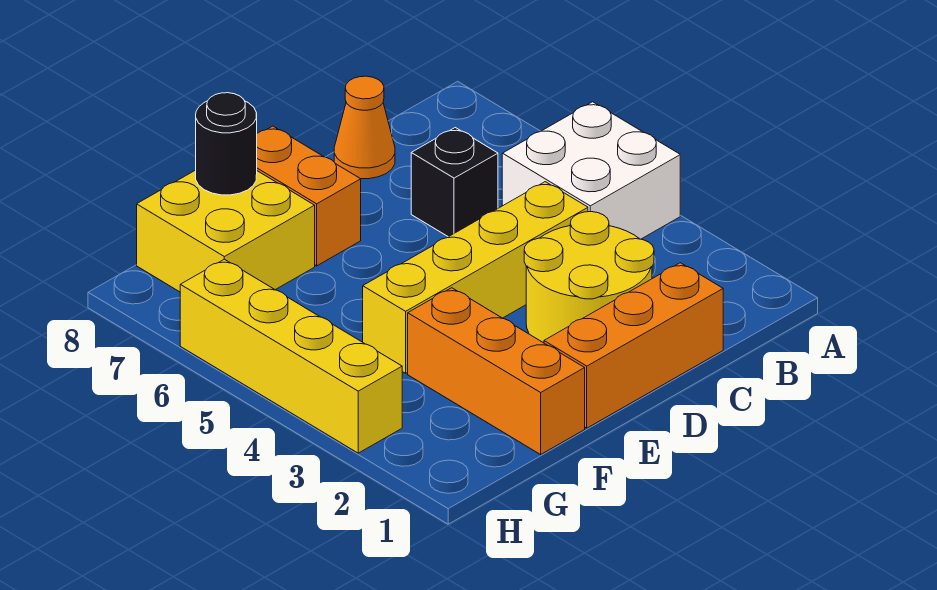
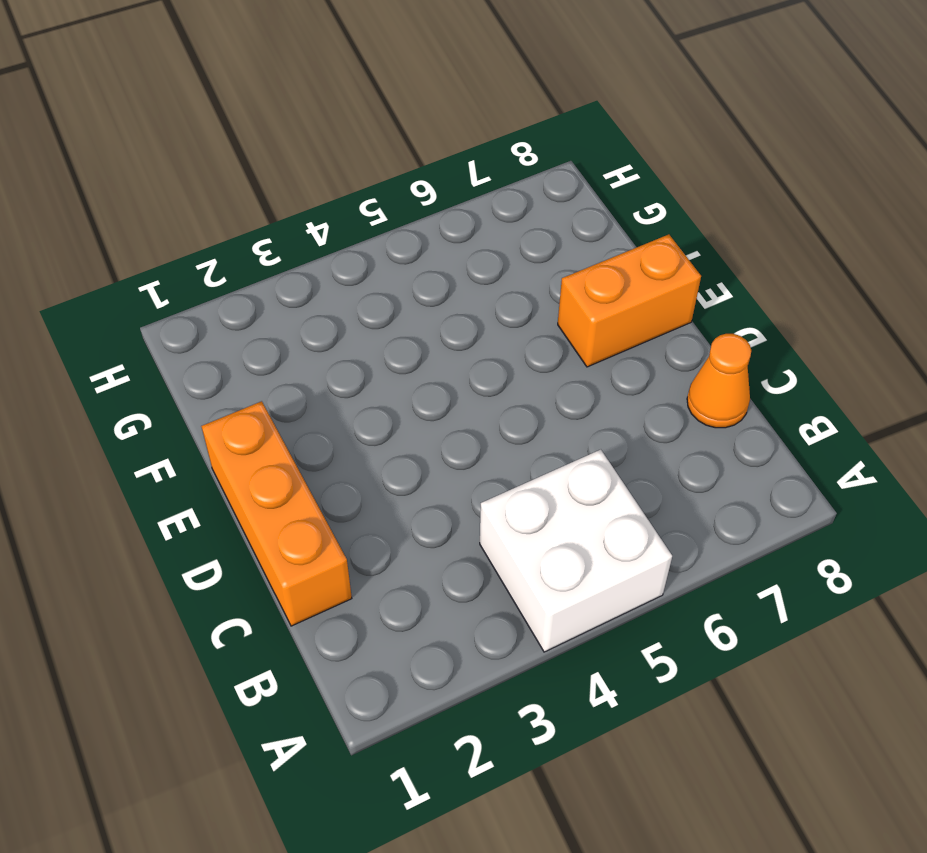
none -> yellow round brick C2:D3 level 1
none -> yellow brick C4:F4 level 1

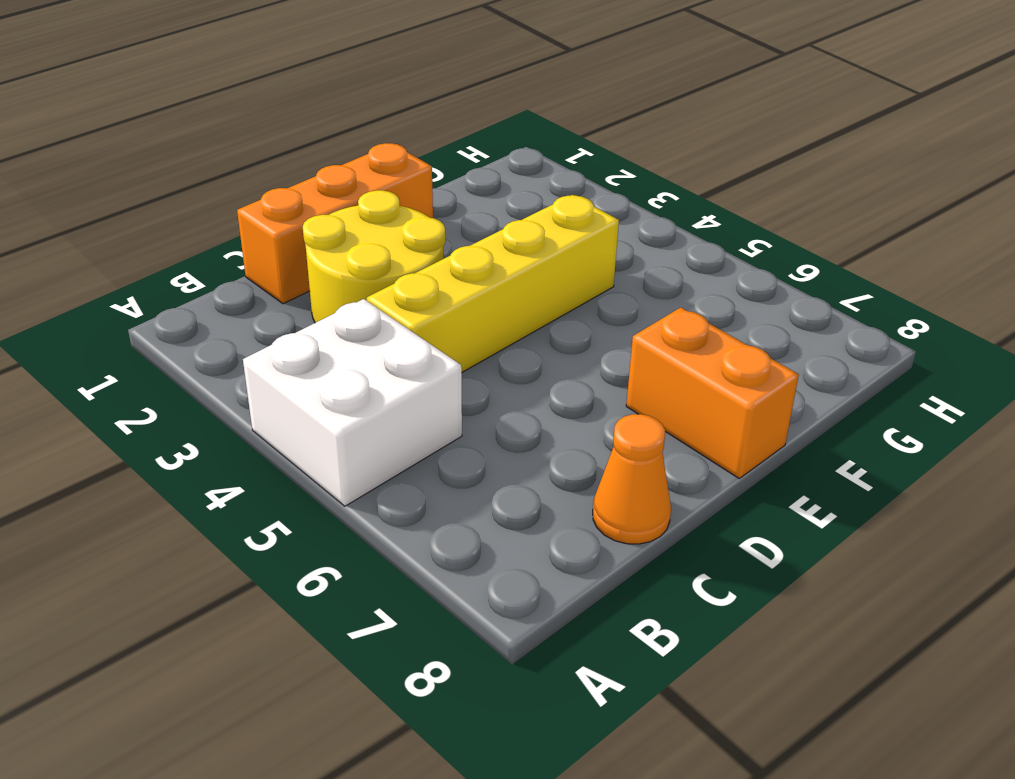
none -> black brick C6 level 1
none -> orange brick F1:F3 level 1

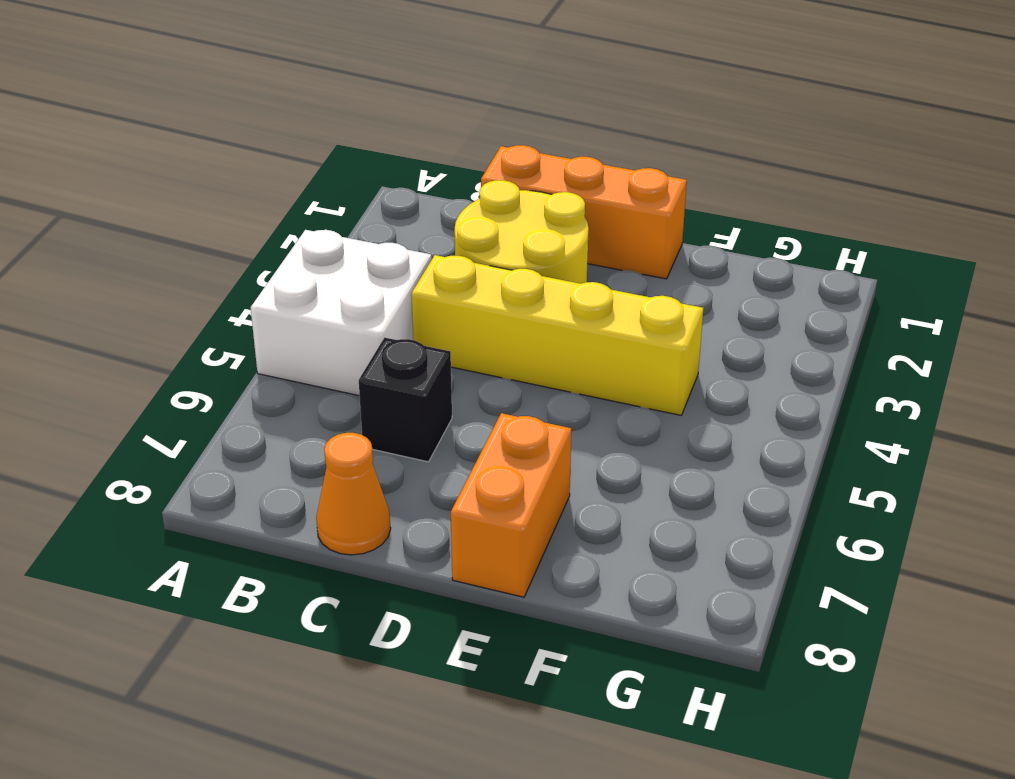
none -> orange brick F1:F3 level 1
none -> yellow brick F7:G8 level 1

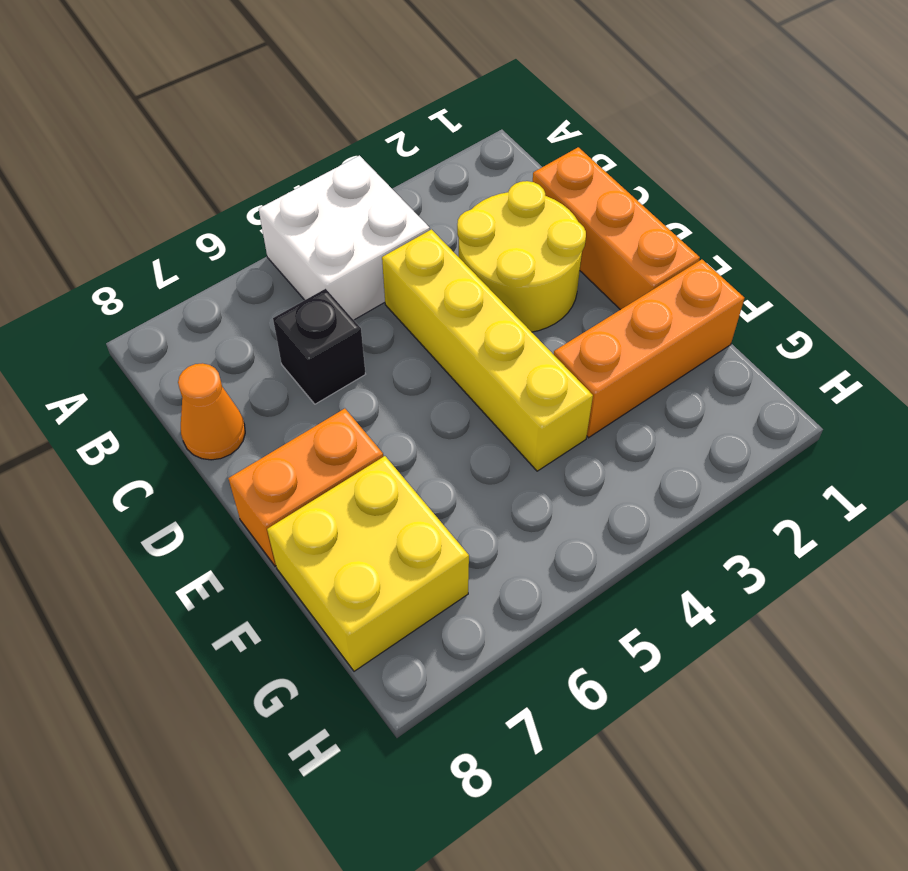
none -> yellow brick H3:H6 level 1
none -> black round brick F8 level 2

